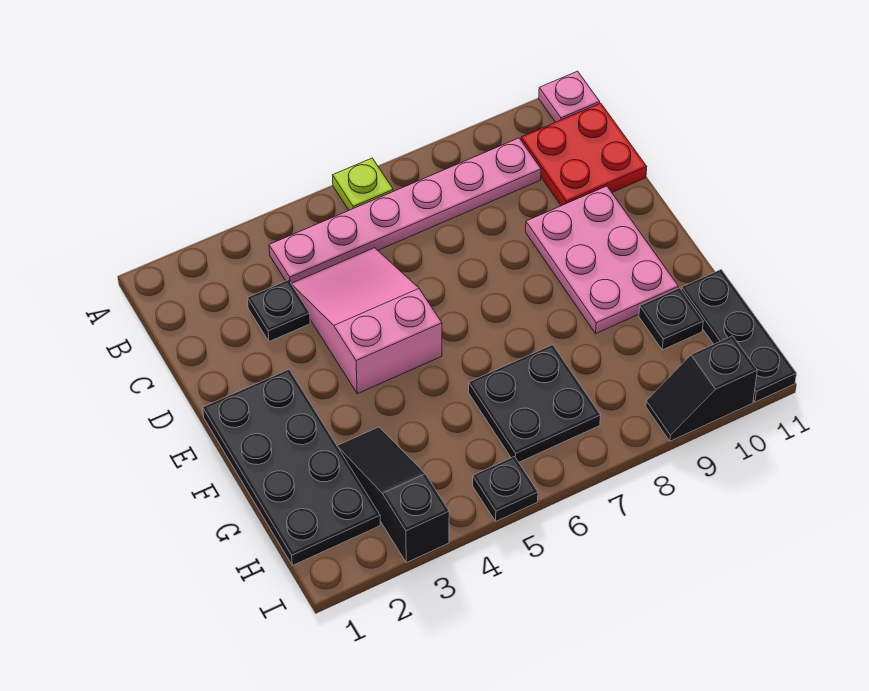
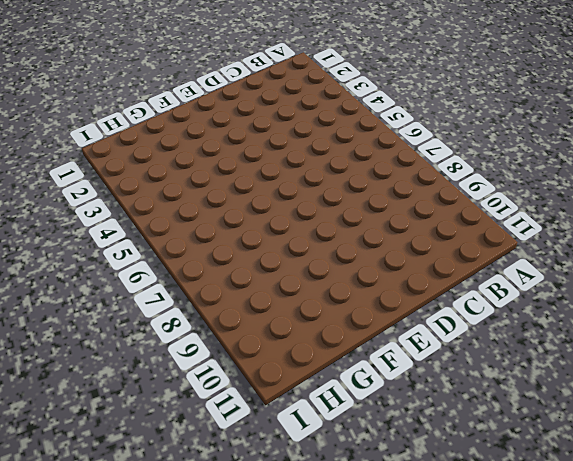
none -> lime plate A6 level 1
none -> pink plate A11 level 1
none -> pink plate B4:B9 level 1

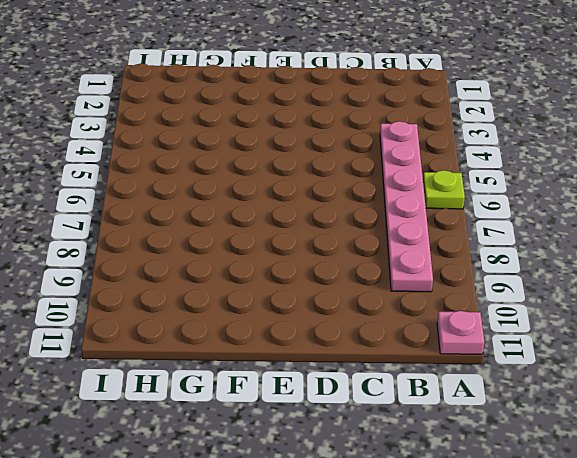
none -> red plate B10:C11 level 1
none -> black plate C3 level 1
none -> pink slope C4:E5 level 1 top E

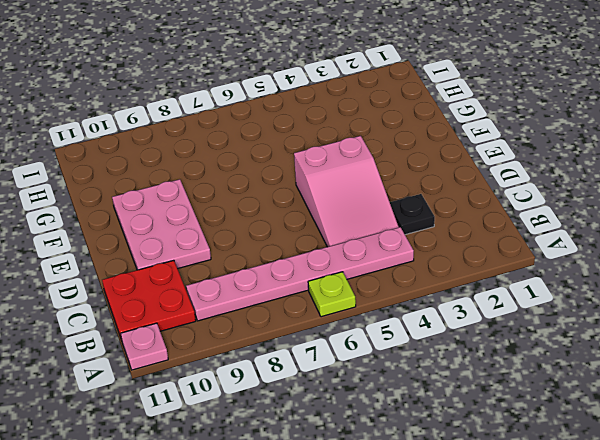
none -> black plate E1:H2 level 1
none -> black slope G3:I3 level 1 top I
none -> black plate G6:H7 level 1

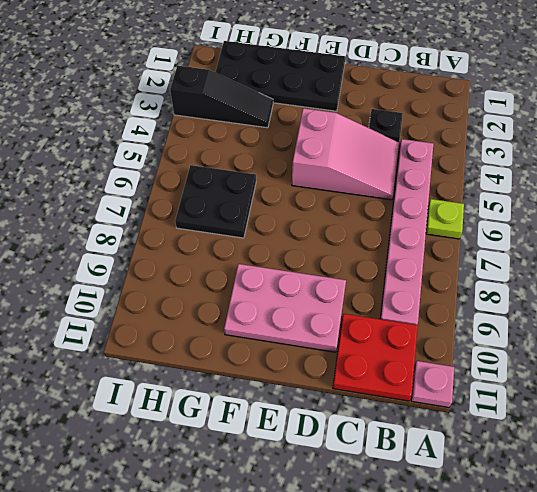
none -> black plate G10 level 1
none -> black plate G11:I11 level 1
none -> black plate I5 level 1

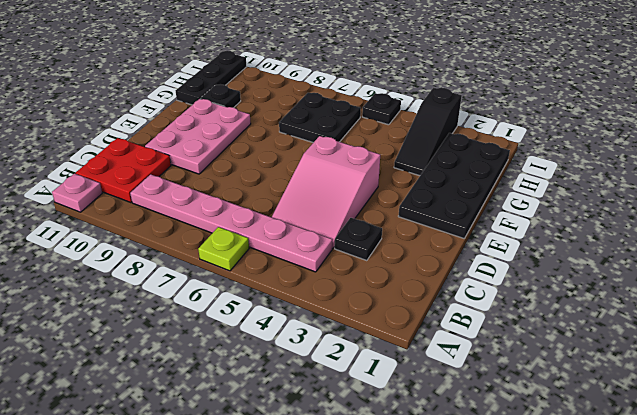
none -> black slope I9:I10 level 1 top 10

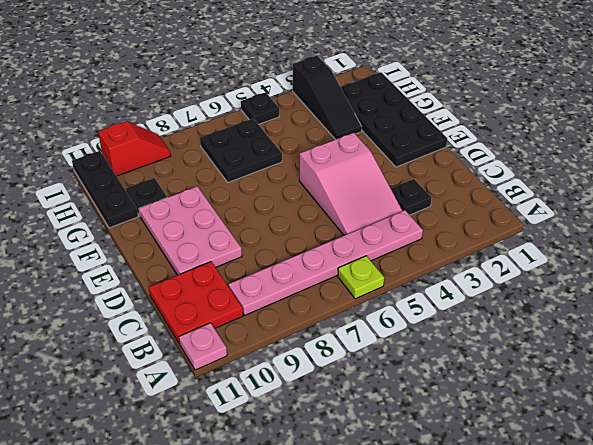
red slope I9:I10 level 1 top 10 -> black slope I9:I10 level 1 top 10

